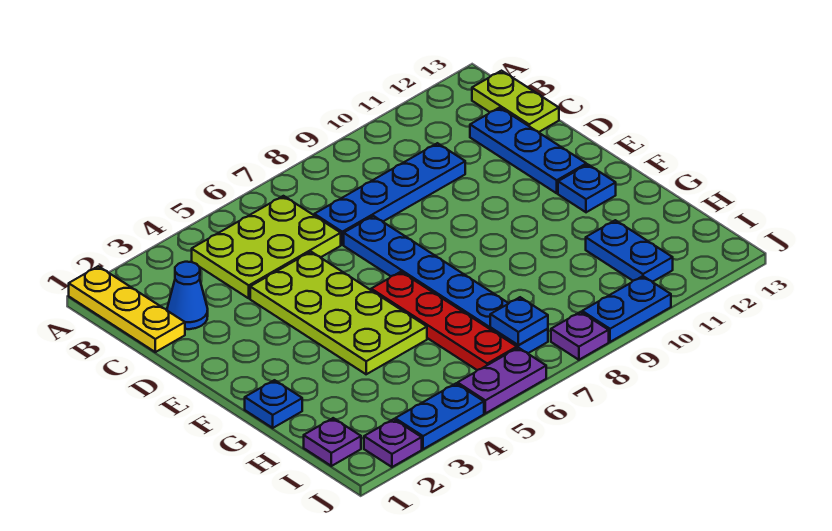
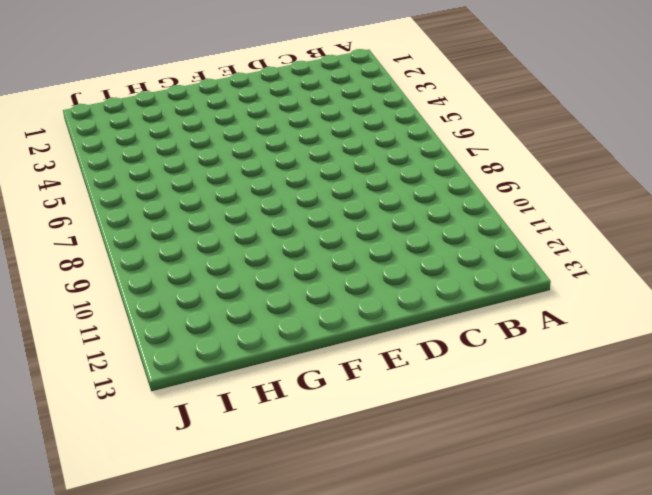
none -> yellow plate A1:C1 level 1
none -> lime plate B4:C6 level 1
none -> lime plate B13:C13 level 1

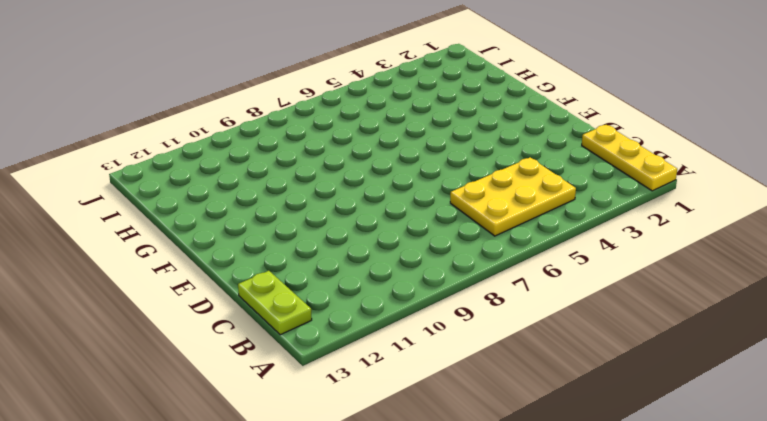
yellow plate B4:C6 level 1 -> lime plate B4:C6 level 1
none -> blue cone C2 level 1
none -> blue plate C7:C10 level 1
none -> blue plate C12:E12 level 1

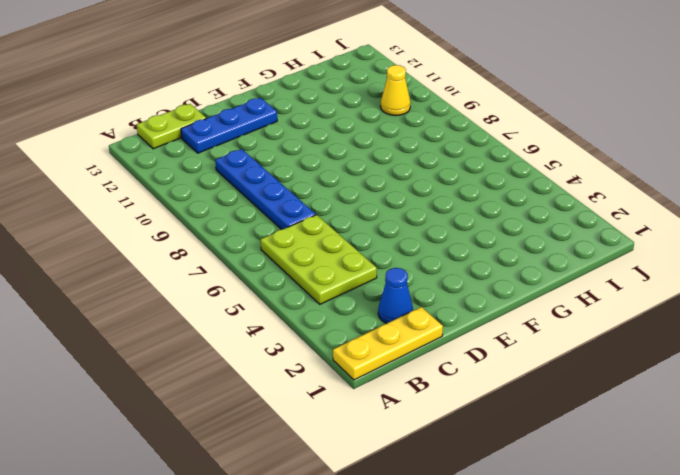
yellow cone I10 level 1 -> none
none -> lime plate D4:G5 level 1
none -> blue plate D7:I7 level 1
none -> red plate F6:I6 level 1

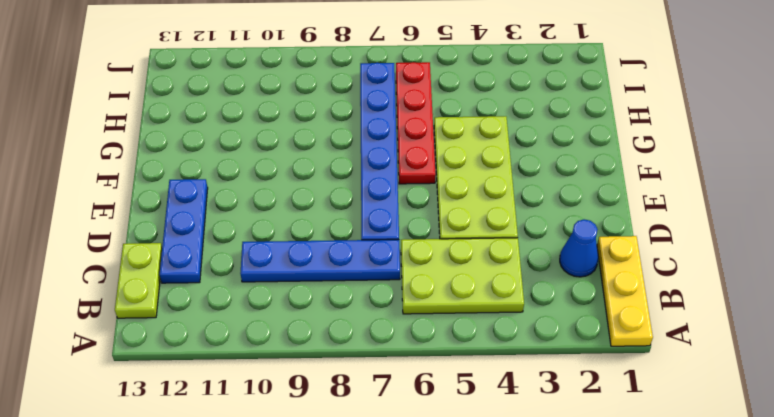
none -> blue plate F12 level 1
none -> blue plate G1 level 1
none -> blue plate H11:I11 level 1

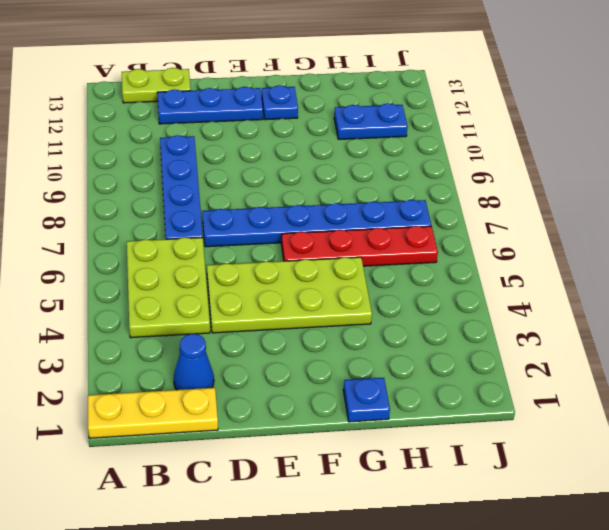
none -> purple plate I1 level 1
none -> purple plate J2 level 1
none -> blue plate J3:J4 level 1

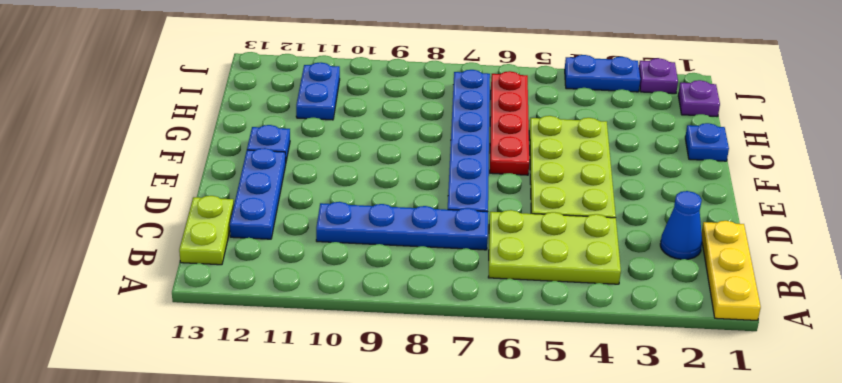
none -> purple plate J5:J6 level 1
none -> purple plate J8 level 1
none -> blue plate J9:J10 level 1

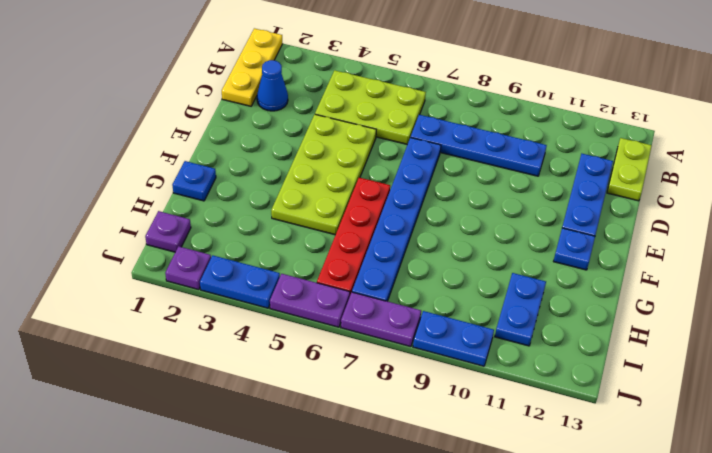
purple plate J7:J8 level 1 -> purple plate J8 level 1
none -> blue plate I7 level 2

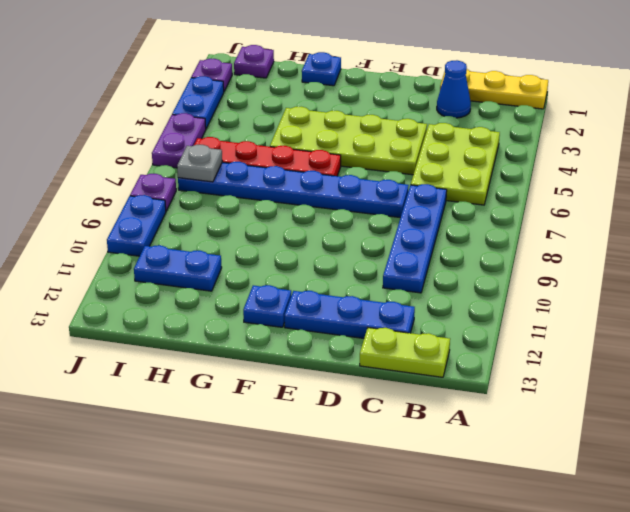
grey plate I7 level 2 -> blue plate I7 level 2

